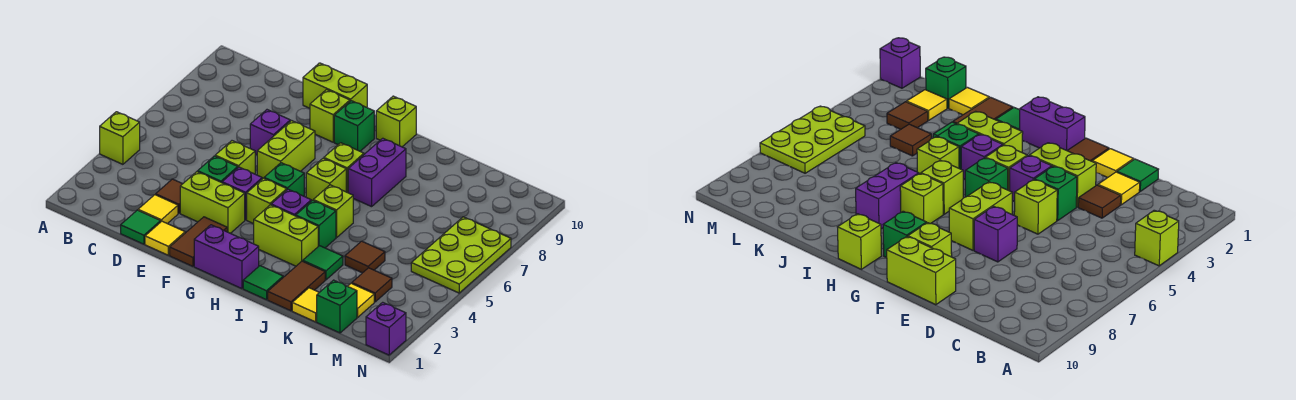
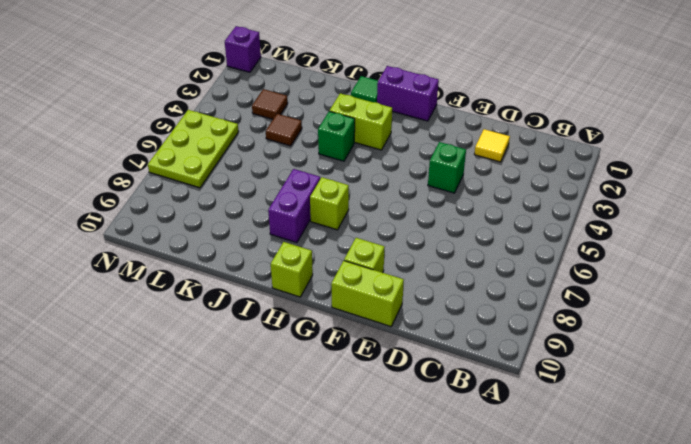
none -> lime brick A4 level 1
none -> green tile D1 level 1
none -> brown tile D3 level 1
none -> yellow tile E1 level 1

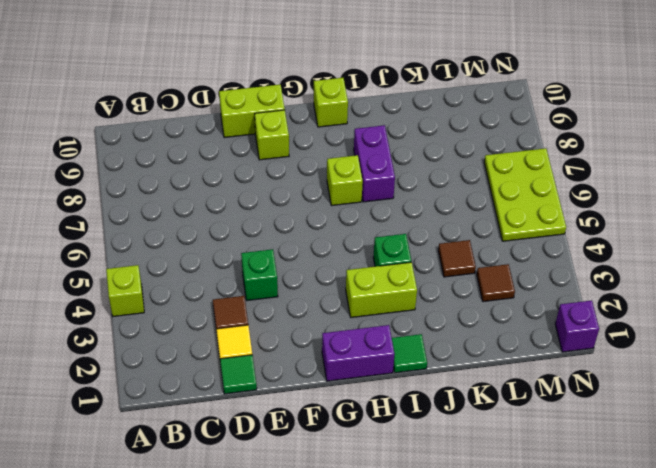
none -> yellow tile E1 level 1
none -> lime brick E3:F3 level 1
none -> lime brick E5 level 1
none -> purple brick E7 level 1

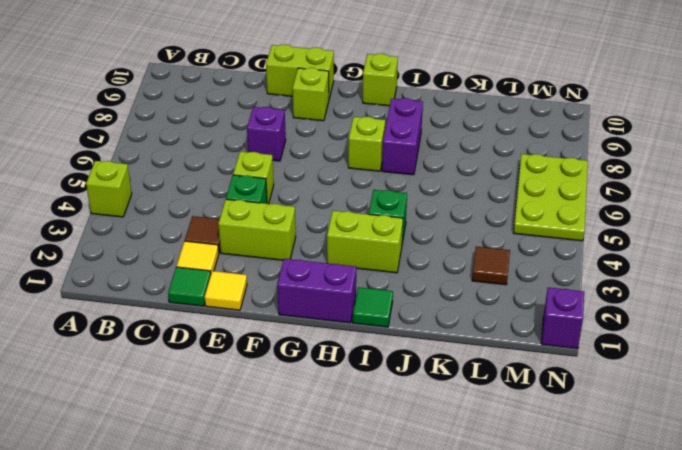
none -> brown tile F1:F2 level 1
none -> purple brick F4 level 1
none -> lime brick F6:F7 level 1
none -> lime brick G4 level 1

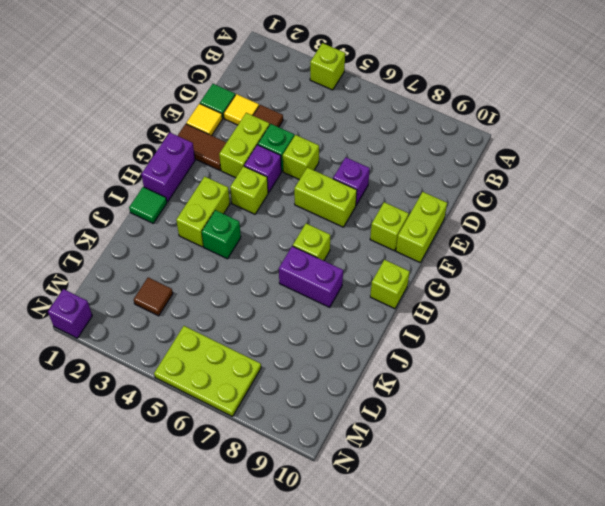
none -> green brick G5 level 1
none -> green brick G9 level 1
none -> purple brick H4 level 1
none -> lime brick H6 level 1

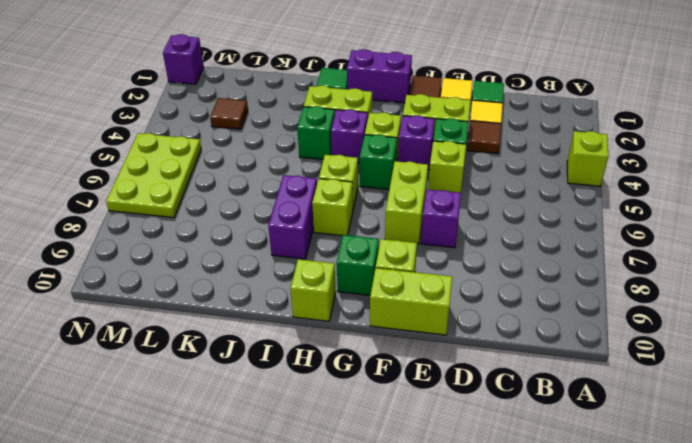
none -> lime brick I5 level 1
none -> brown tile J1:J2 level 1
none -> green tile J3 level 1
none -> yellow tile K1 level 1

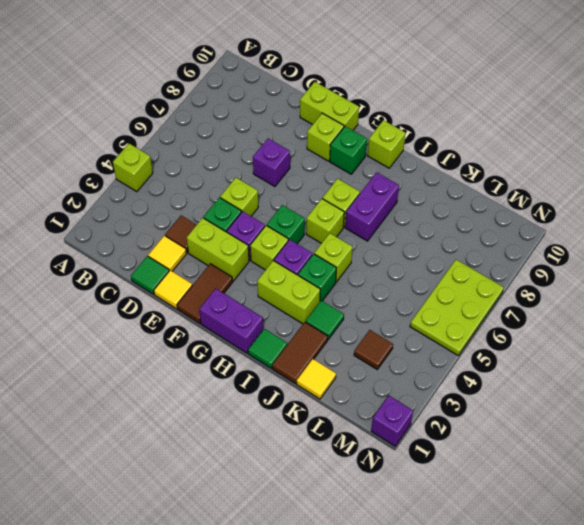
none -> lime brick F6:F7 level 1
none -> brown tile K4 level 1
none -> green brick L1 level 1
none -> yellow tile L2 level 1

